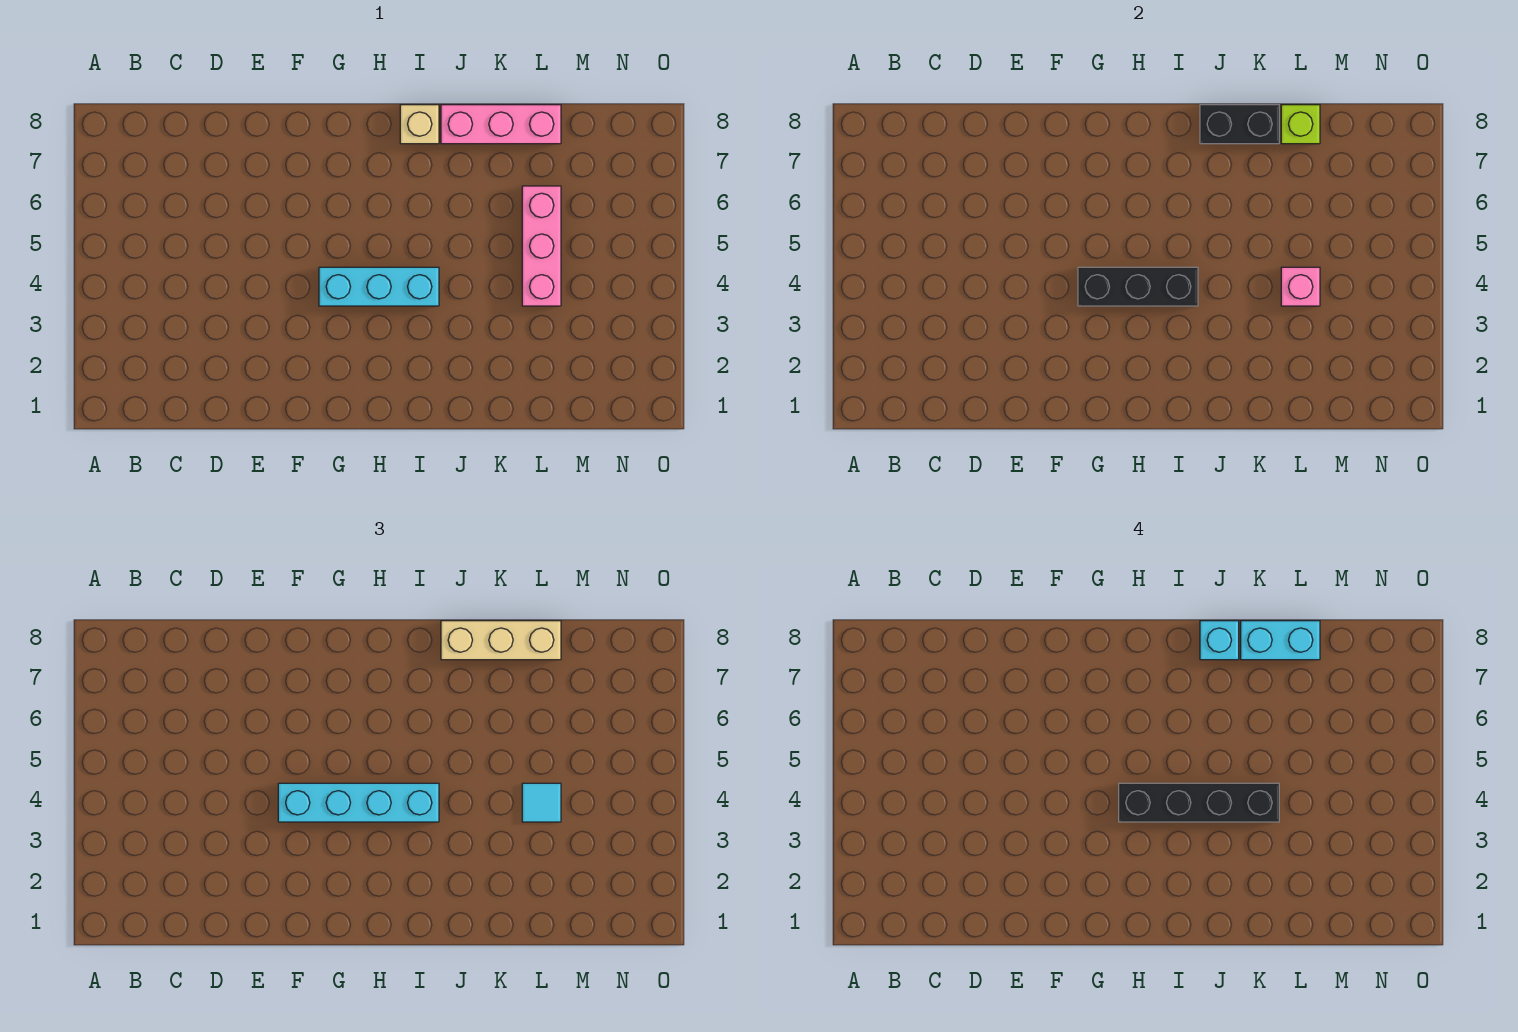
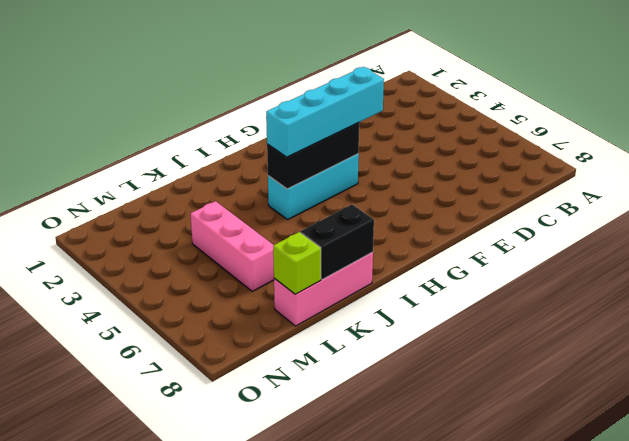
none -> tan brick I8 level 1
none -> pink brick L4 level 2
none -> tan brick J8:L8 level 3

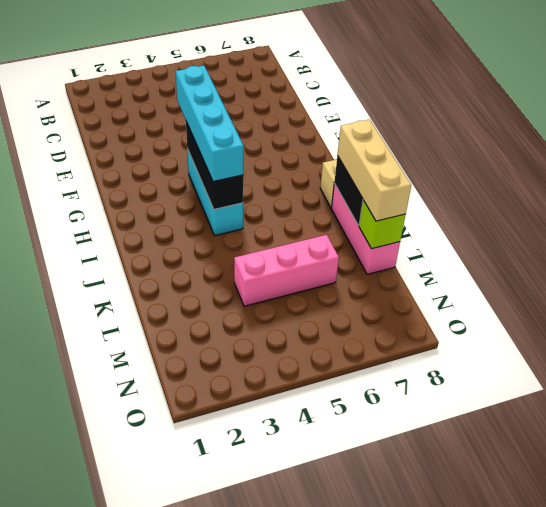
none -> pink brick L4 level 2
none -> cyan tile L4 level 3
none -> black brick H4:K4 level 4

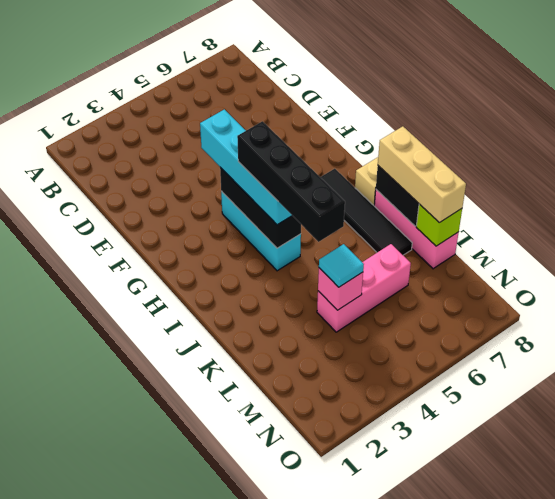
black tile H7:K7 level 1 -> none
none -> cyan brick J8 level 4
none -> cyan brick K8:L8 level 4

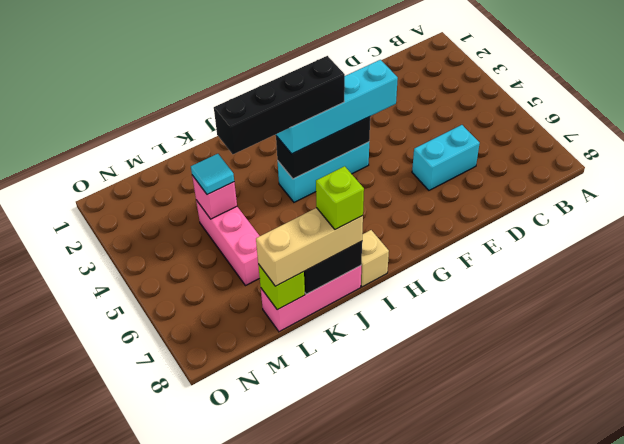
cyan brick D6:E6 level 1 -> cyan brick K8:L8 level 4
lime brick J8 level 4 -> cyan brick J8 level 4

